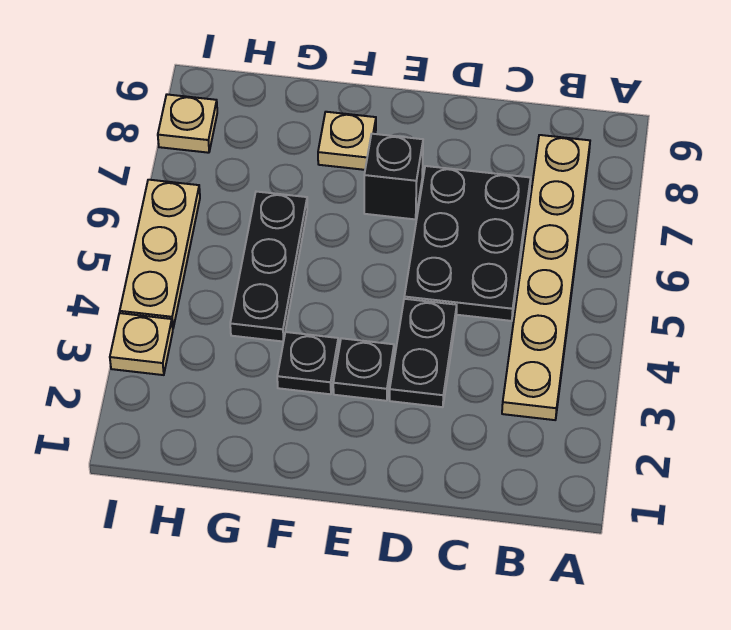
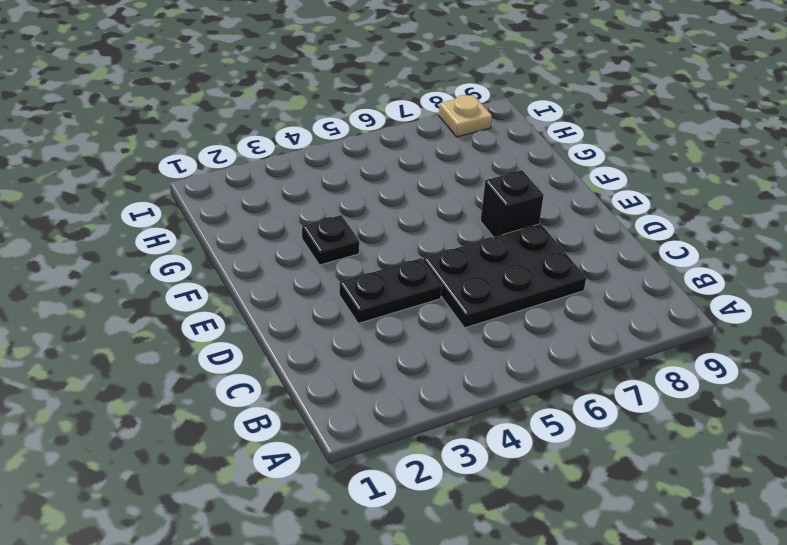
none -> tan plate B3:B8 level 1
none -> black plate E3 level 1

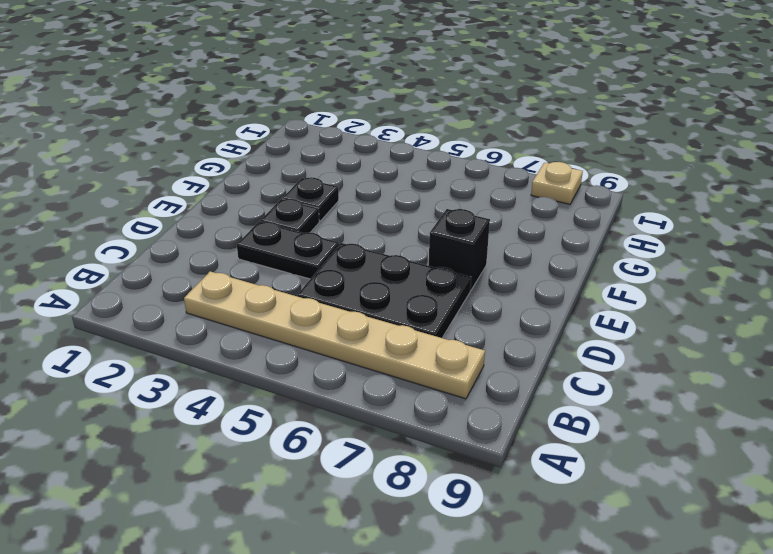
none -> tan plate F8 level 1
none -> black plate G4:G6 level 1

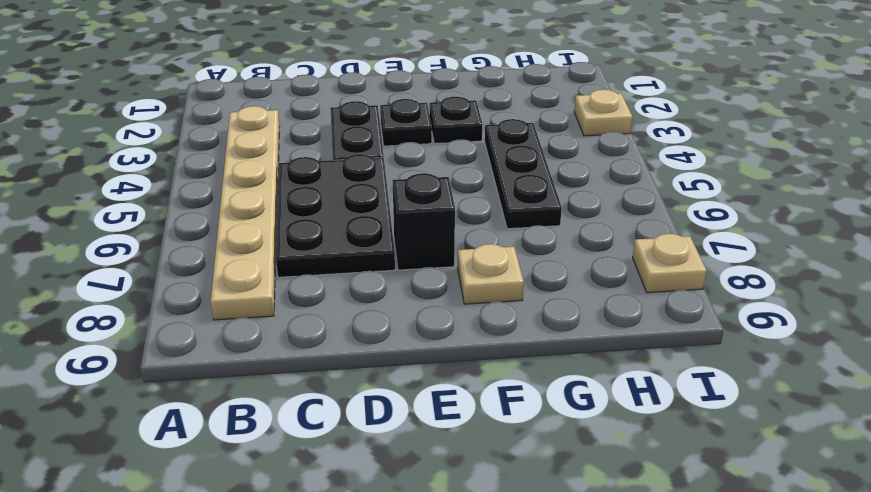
none -> tan plate I4:I6 level 1

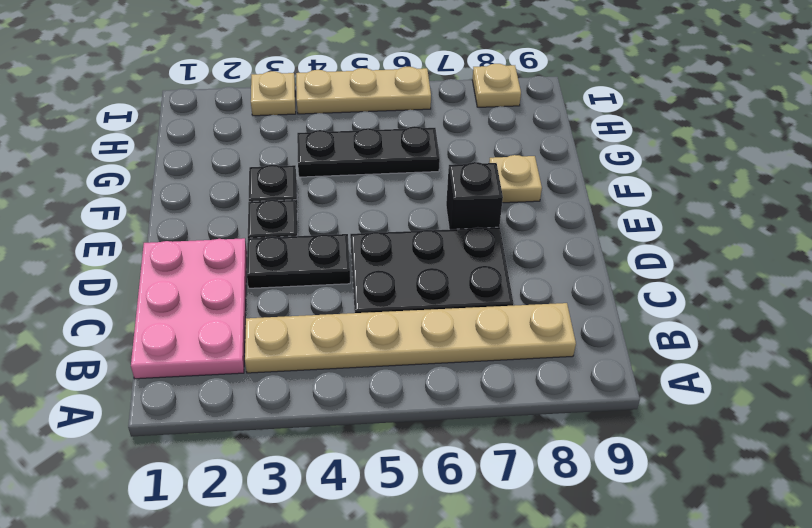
pink plate B1:D2 level 1 -> none

